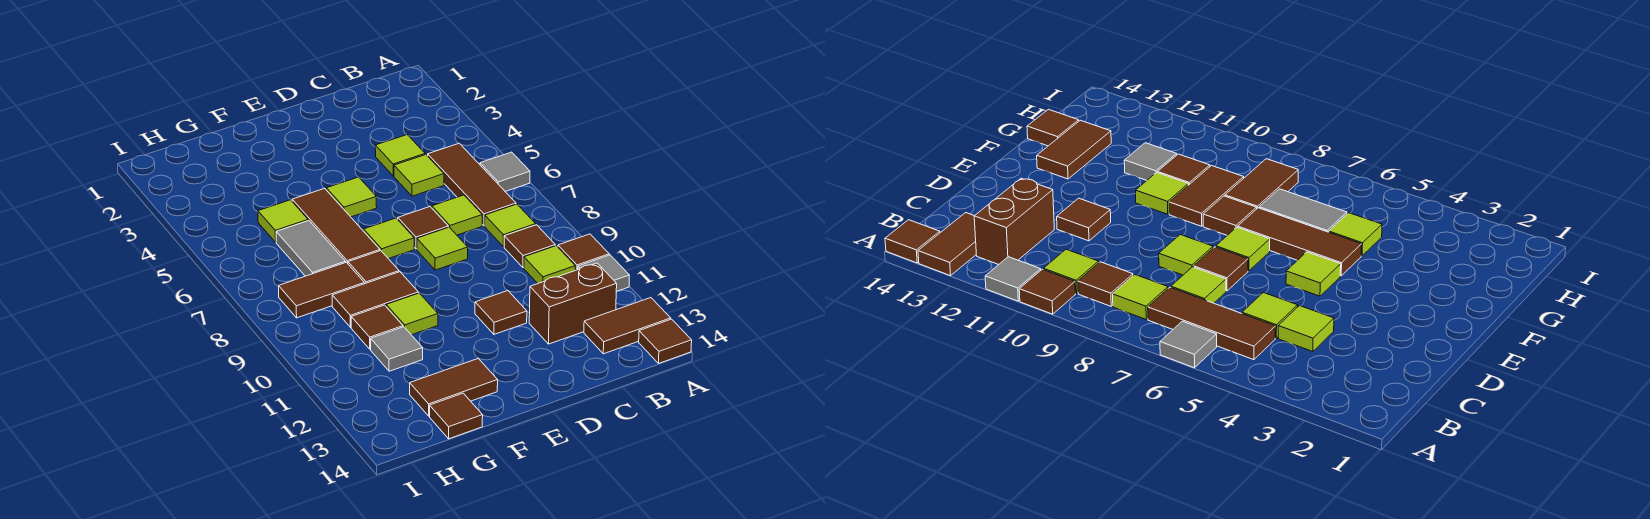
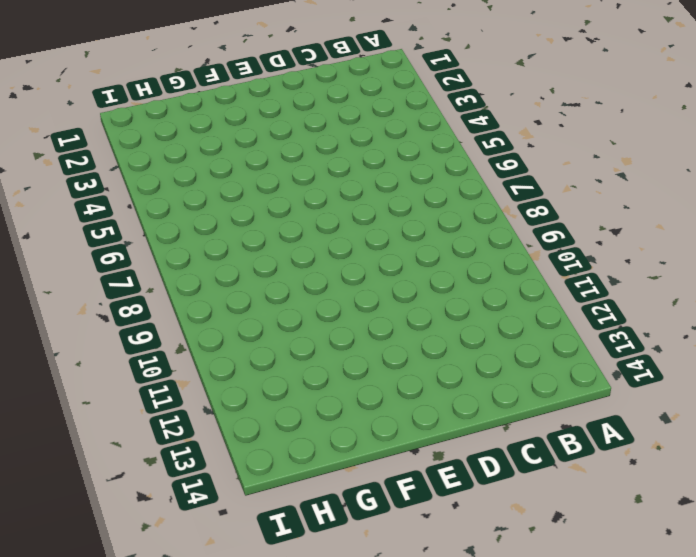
none -> grey tile A6 level 1
none -> brown tile A10 level 1
none -> grey tile A11 level 1

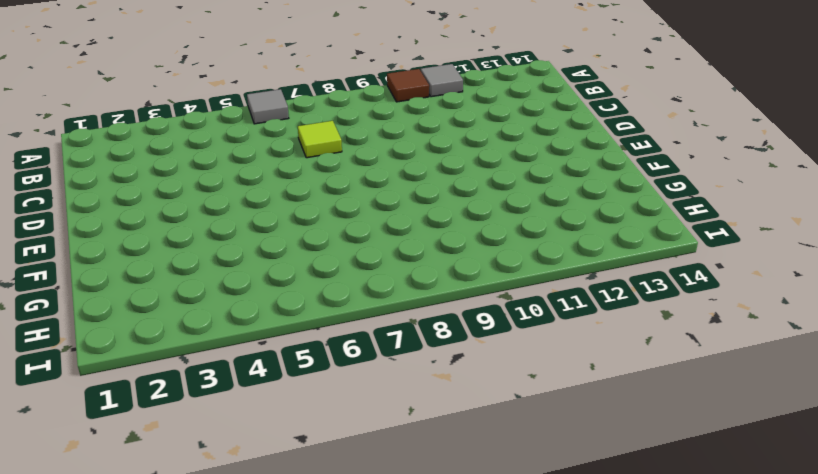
none -> brown tile A13:B13 level 1
none -> brown tile A14 level 1
none -> brown tile B5:B7 level 1

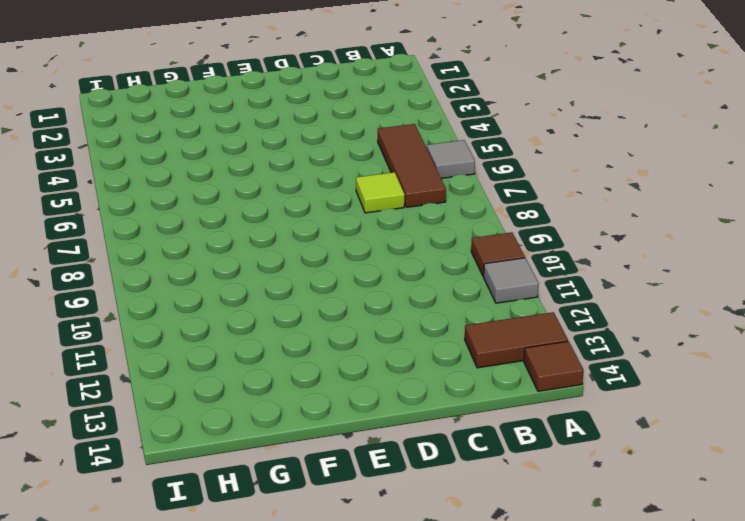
none -> lime tile B8 level 1
none -> brown tile B9 level 1
none -> lime tile B10 level 1

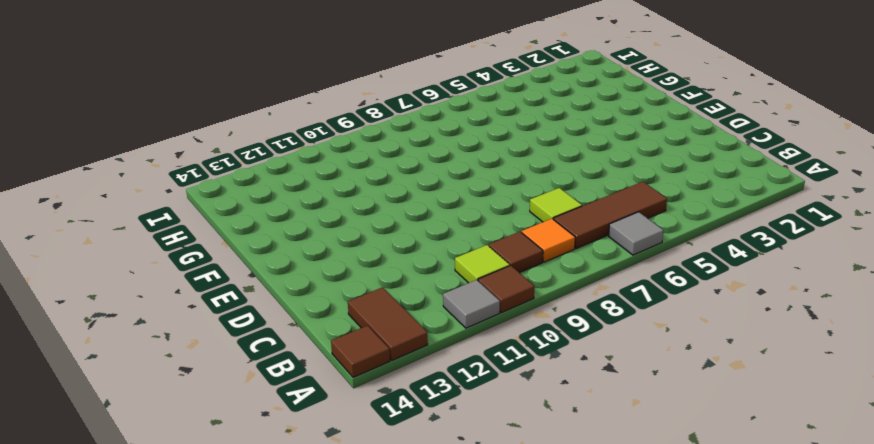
orange tile B8 level 1 -> lime tile B8 level 1
none -> brown brick B12:C12 level 1
none -> lime tile C4 level 1
none -> lime tile C5 level 1

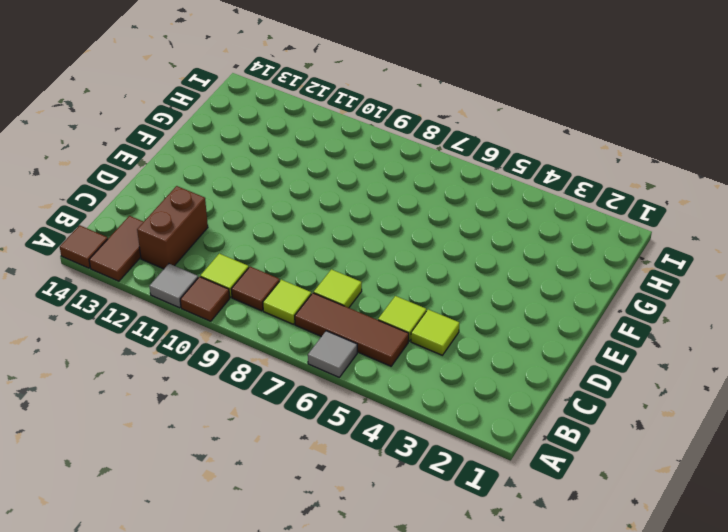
none -> brown tile D7 level 1
none -> lime tile D8 level 1
none -> brown tile D11 level 1

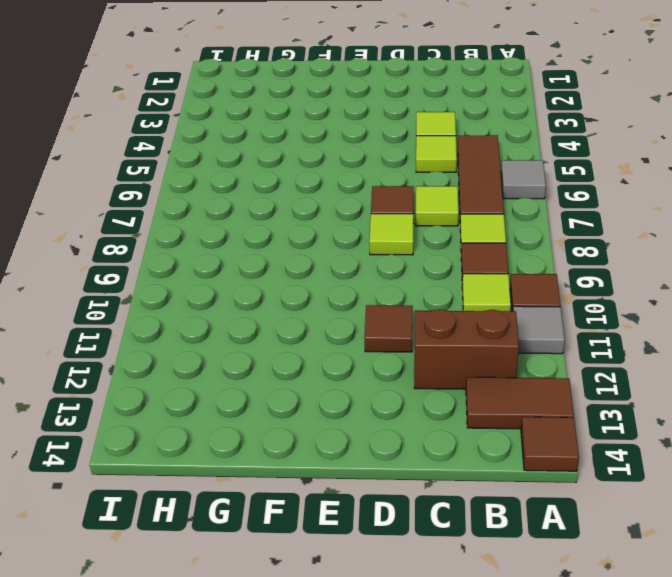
none -> lime tile E5 level 1
none -> lime tile E7 level 1
none -> brown tile F5:F7 level 1

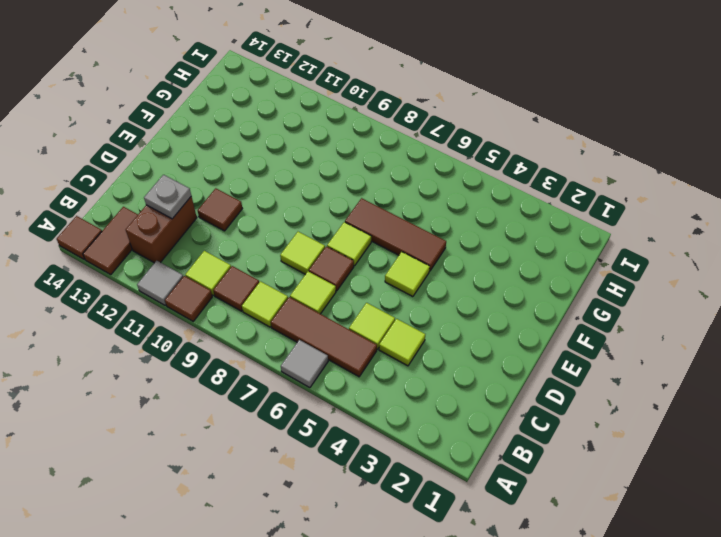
grey plate C12 level 2 -> none
none -> brown tile F8 level 1
none -> brown tile F9:G9 level 1
none -> lime tile F10 level 1

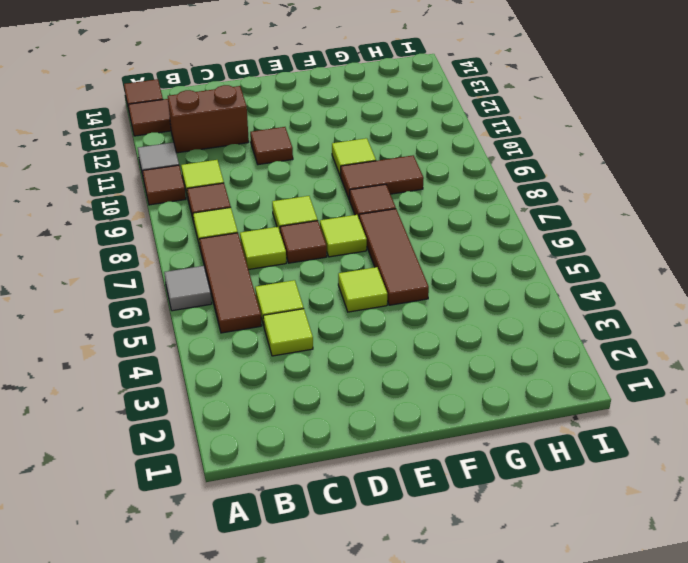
none -> brown tile F13:G13 level 1
none -> lime tile G5 level 1
none -> grey tile G6:G7 level 1

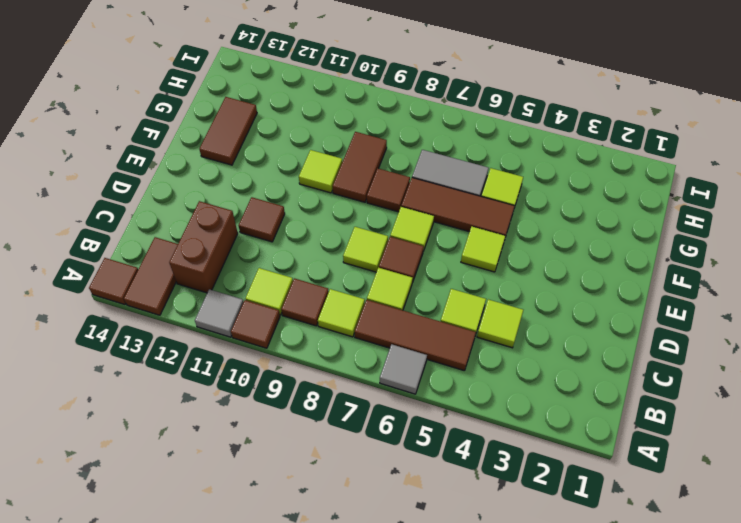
none -> brown tile G8:H8 level 1
none -> brown tile G10 level 1
none -> grey tile G11 level 1

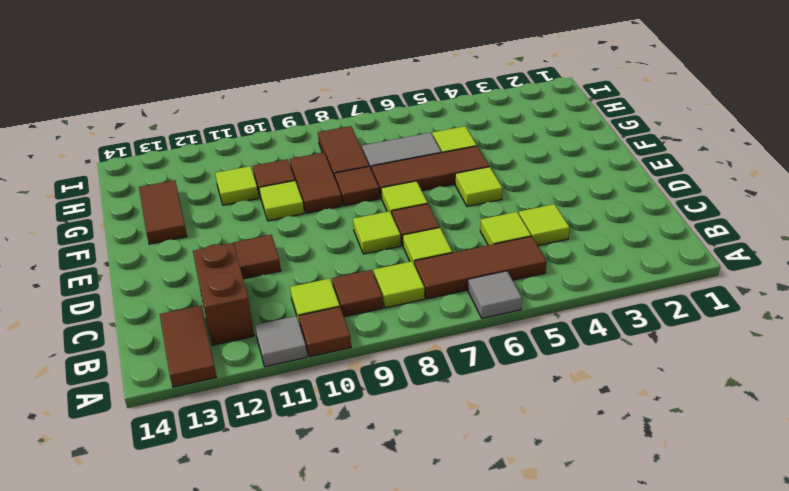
lime tile G11 level 1 -> grey tile G11 level 1
none -> brown tile A14 level 1
none -> brown tile G14 level 1

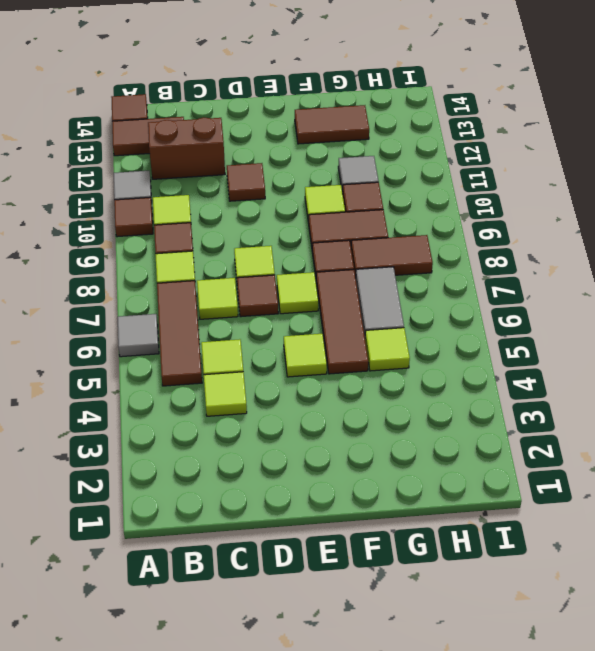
none -> brown tile G14 level 1

